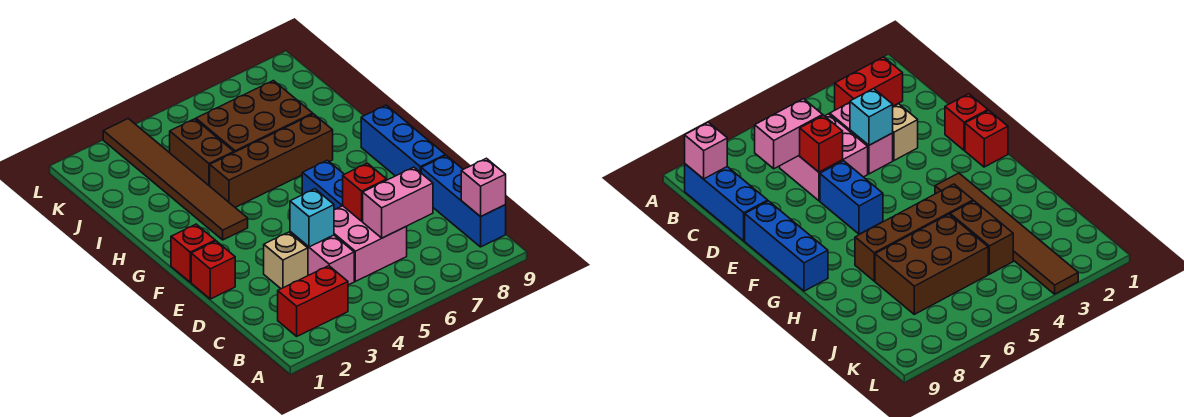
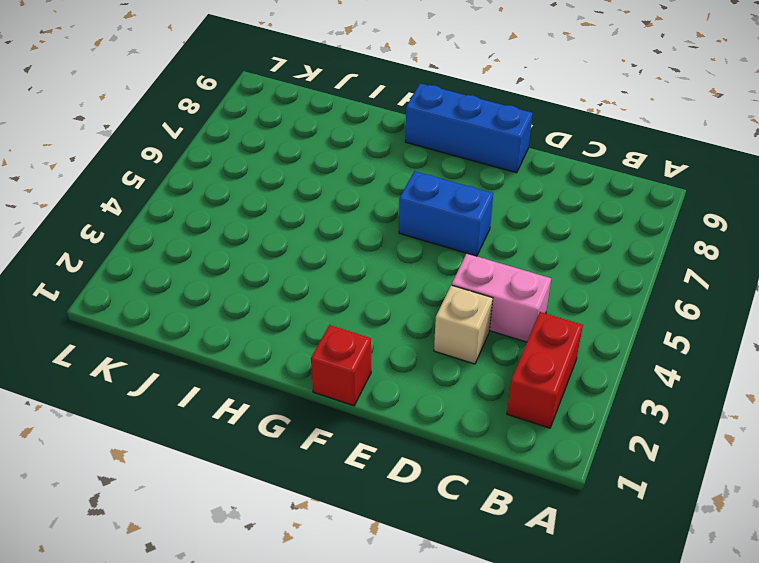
none -> blue brick B9:D9 level 1
none -> pink brick C5:D6 level 1
none -> red brick E1 level 1

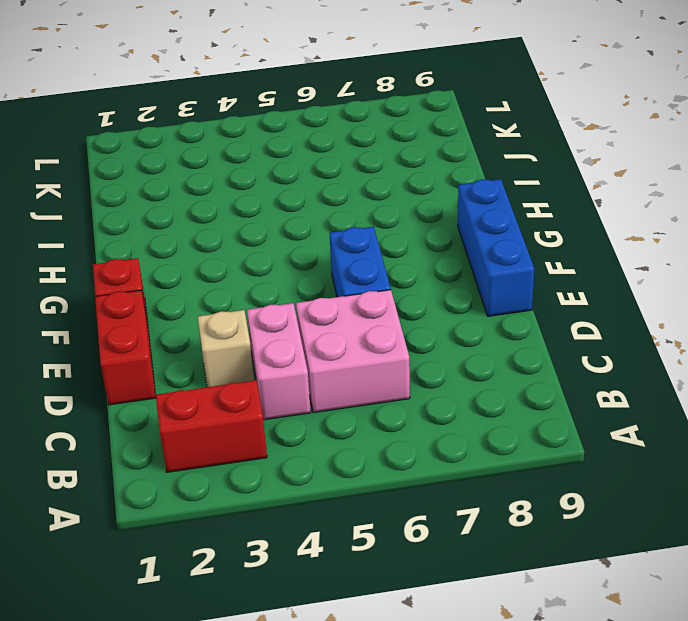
red brick D1:E1 level 1 -> red brick E1 level 1
none -> blue brick B9:D9 level 1
none -> brown tile G3:L3 level 1
none -> brown brick H4:H7 level 1

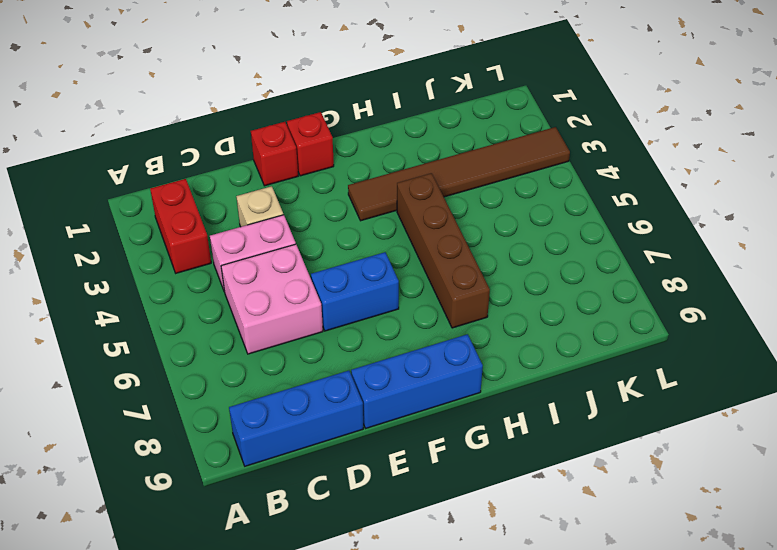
none -> brown brick I4:J4 level 1
none -> brown brick I5:J7 level 1
none -> pink brick B9 level 2

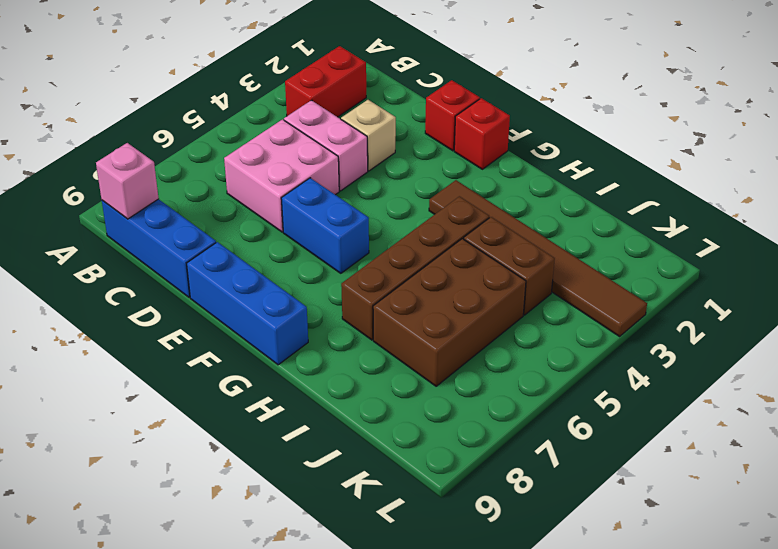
none -> pink brick C6:C7 level 2
none -> cyan brick D4 level 2
none -> red brick D6 level 2

